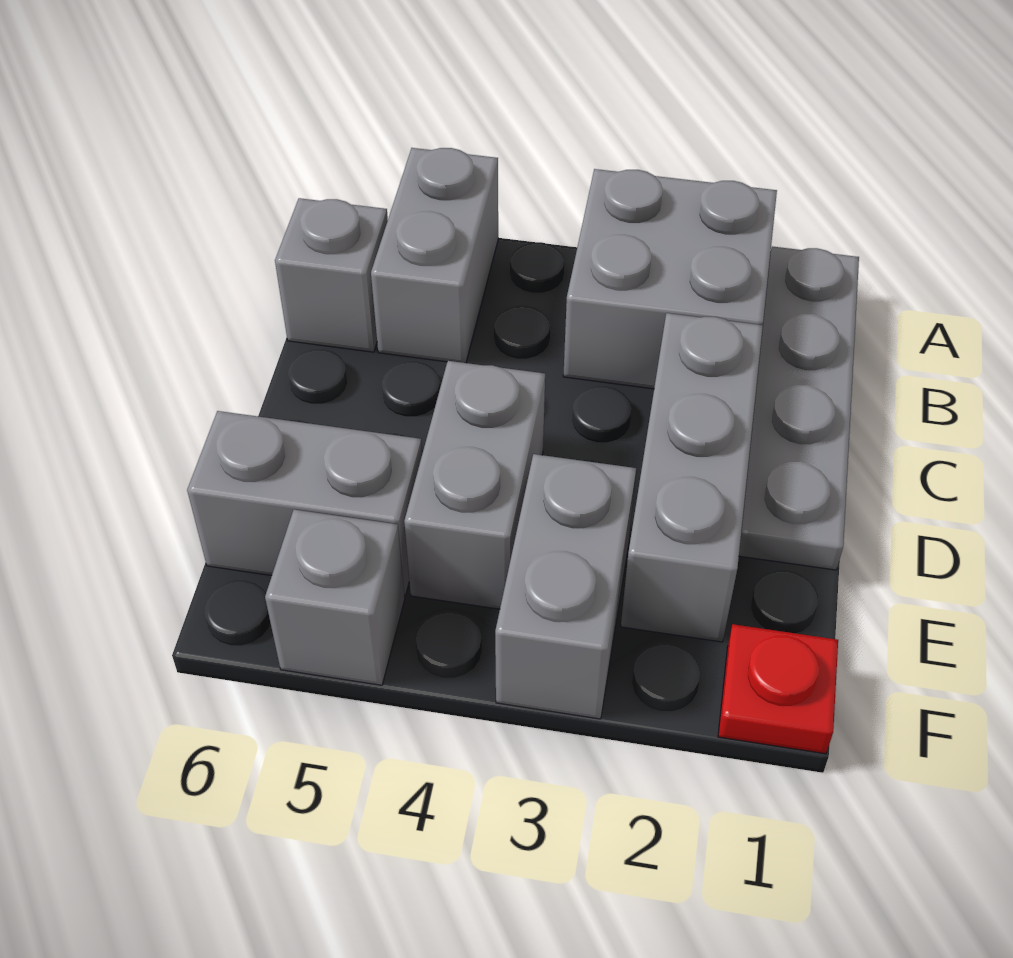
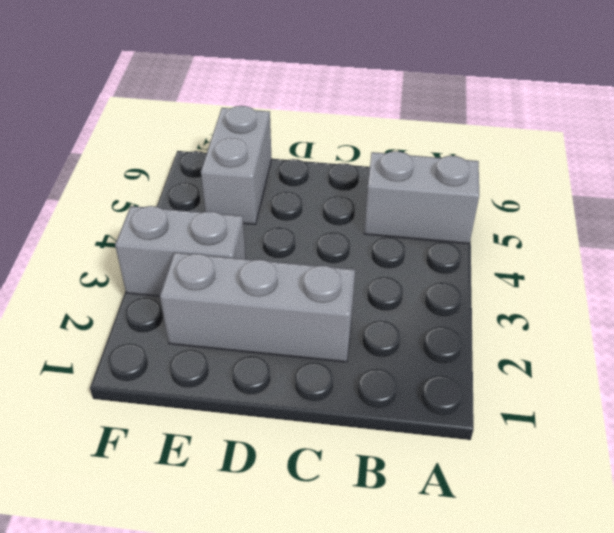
none -> grey plate A1:D1 level 1
none -> grey brick A2:B3 level 1

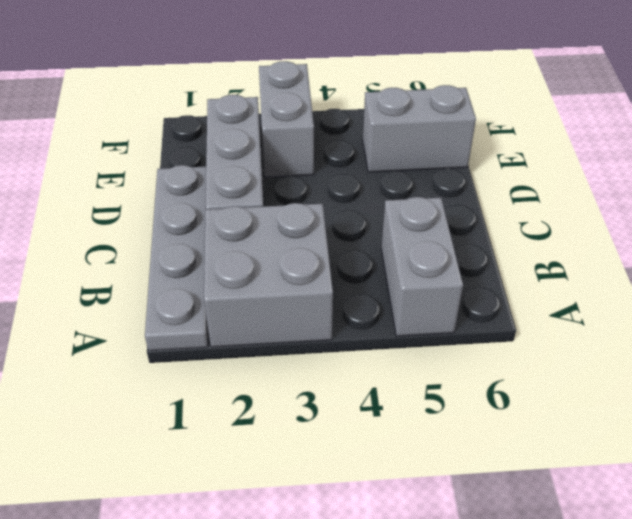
none -> grey brick B6 level 1
none -> grey brick D4:E4 level 1

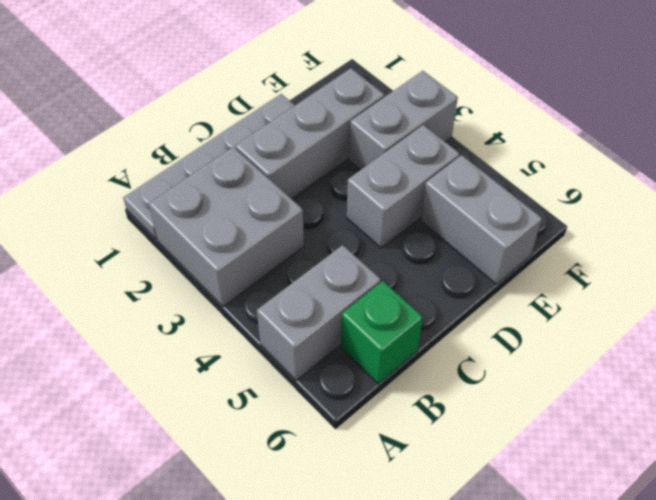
green brick B6 level 1 -> grey brick B6 level 1
none -> red plate F1 level 1
none -> grey brick F5 level 1

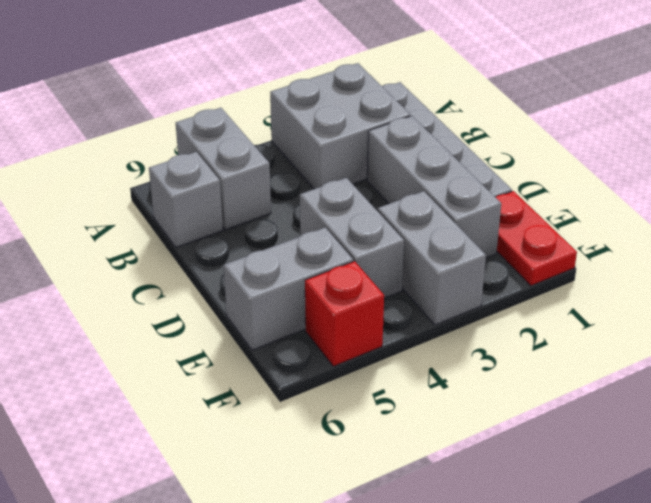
red plate E1:F1 level 1 -> red plate F1 level 1
red brick F5 level 1 -> grey brick F5 level 1

